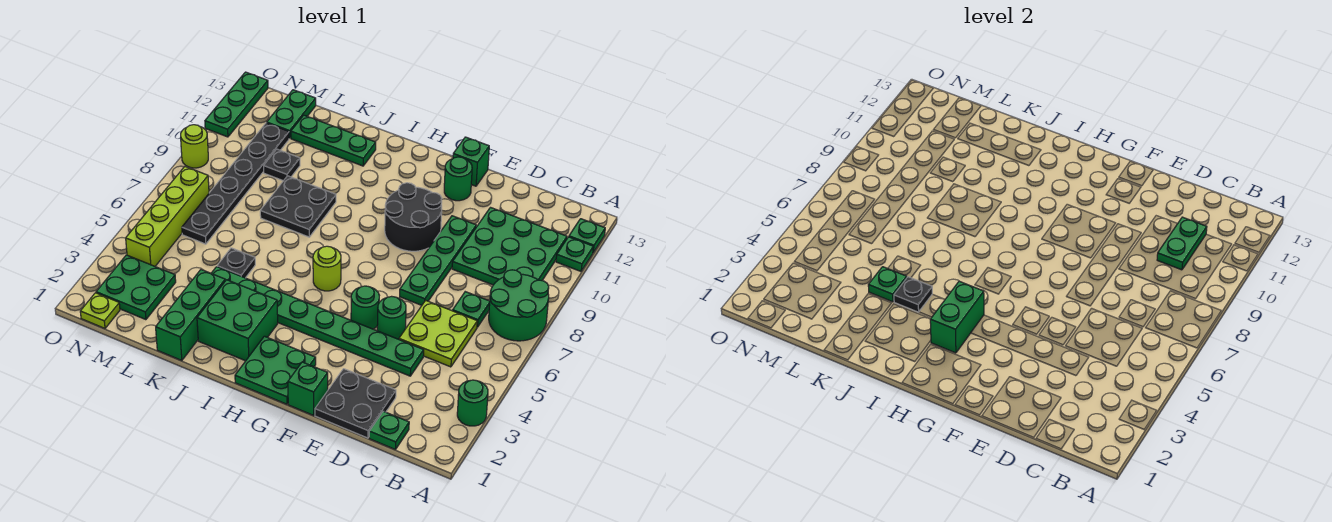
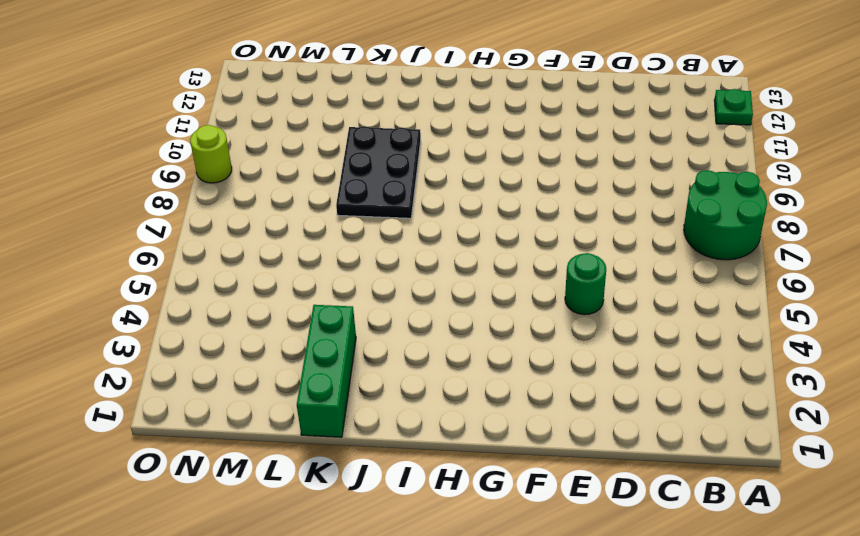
black plate J8:K10 level 1 -> black plate J8:K9 level 1
none -> green round brick A3 level 1
none -> green plate A11 level 1
none -> green plate B9:D11 level 1
none -> green plate C1 level 1

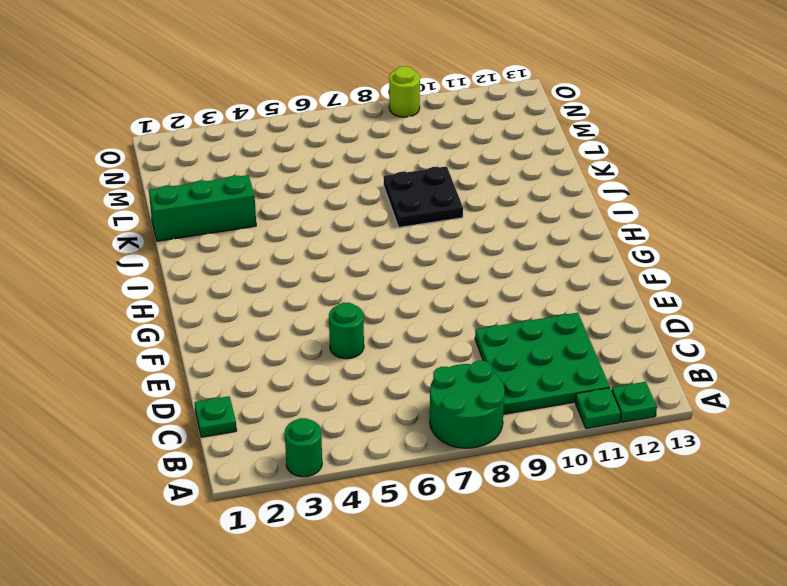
none -> lime plate C5:D6 level 1
none -> green plate C7 level 1
none -> black plate D1:E2 level 1
none -> green plate D4:K4 level 1

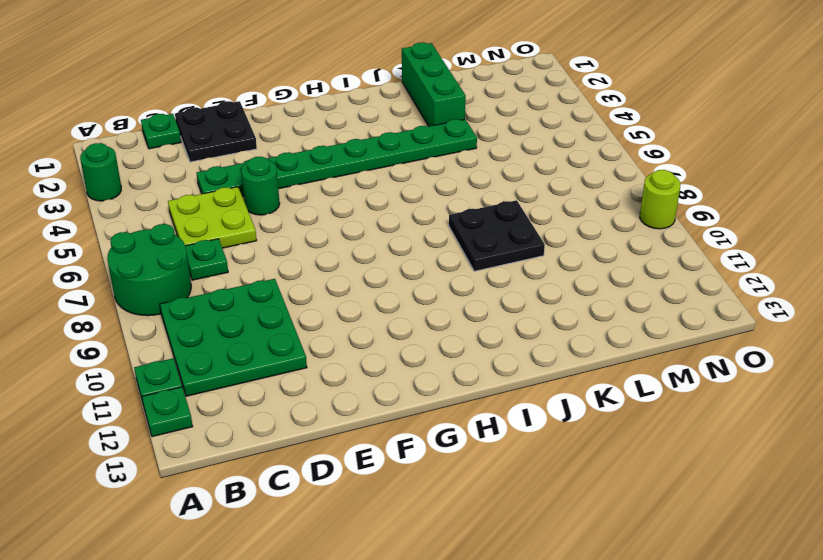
none -> green plate E7:E10 level 1
none -> green brick F1 level 1
none -> green round brick F5 level 1
none -> black round brick F9:G10 level 1

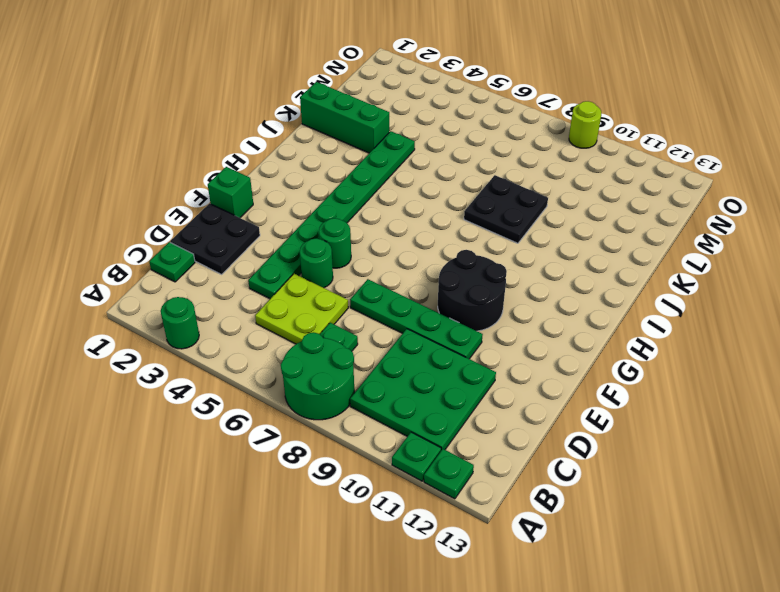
none -> green round brick F12 level 1
none -> green brick F13 level 1
none -> green plate G1:H2 level 1
none -> lime round brick H6 level 1

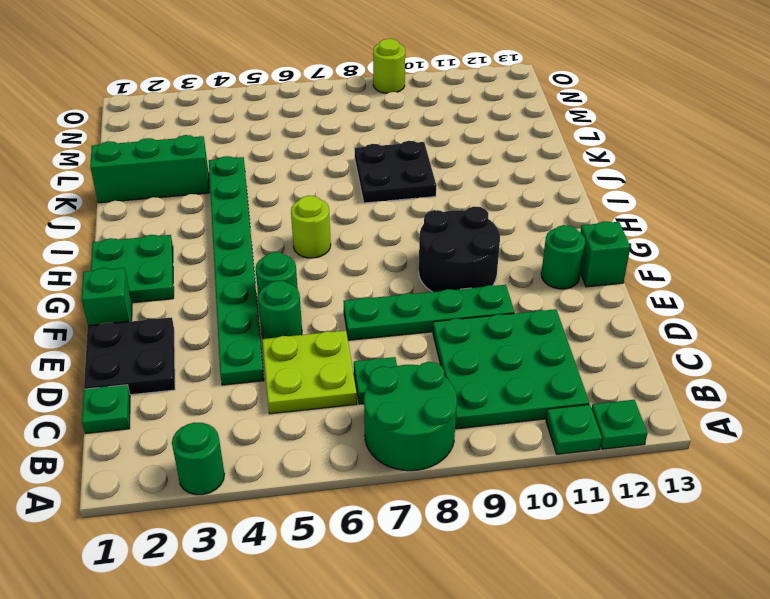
none -> green brick I2:J3 level 1
none -> green plate J12:L12 level 1
none -> black plate K5 level 1
none -> black plate L10 level 1

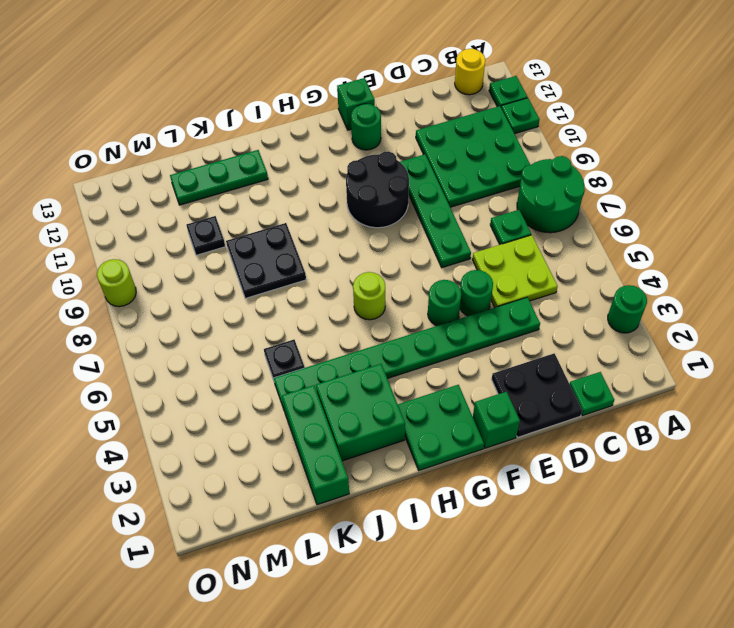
yellow round brick B13 level 1 -> none
none -> green plate M2:N3 level 1
none -> black plate M6:M11 level 1
none -> green plate M12:M13 level 1
none -> lime plate N1 level 1

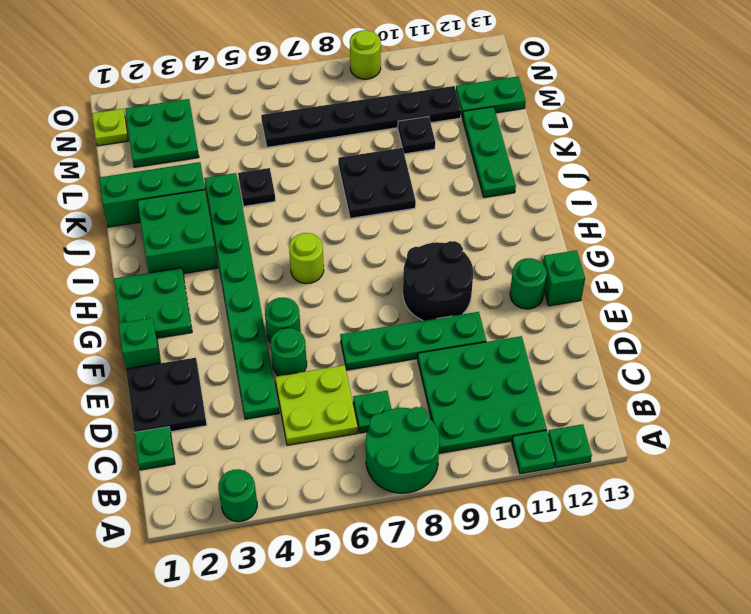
none -> lime brick N4:N7 level 1
none -> green plate O11:O13 level 1
none -> green plate C10:C11 level 2
none -> green brick H3:H4 level 2

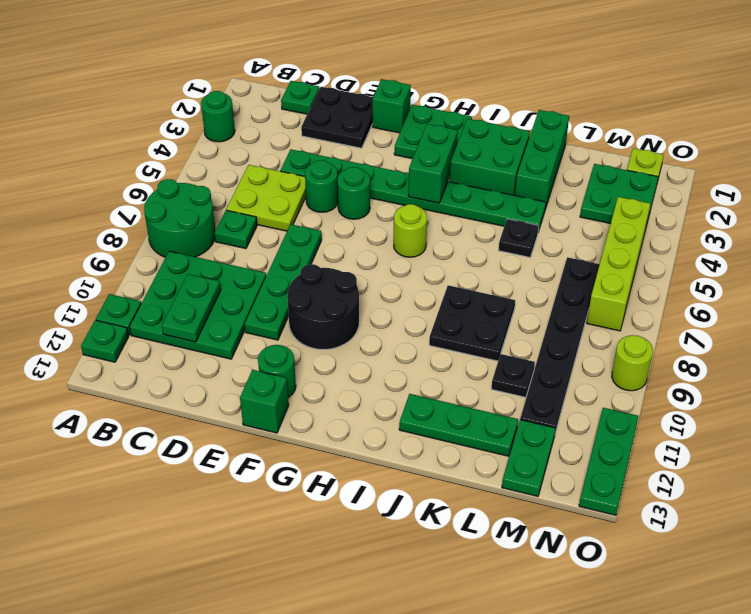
none -> black plate J4 level 2
none -> green plate K4 level 2

